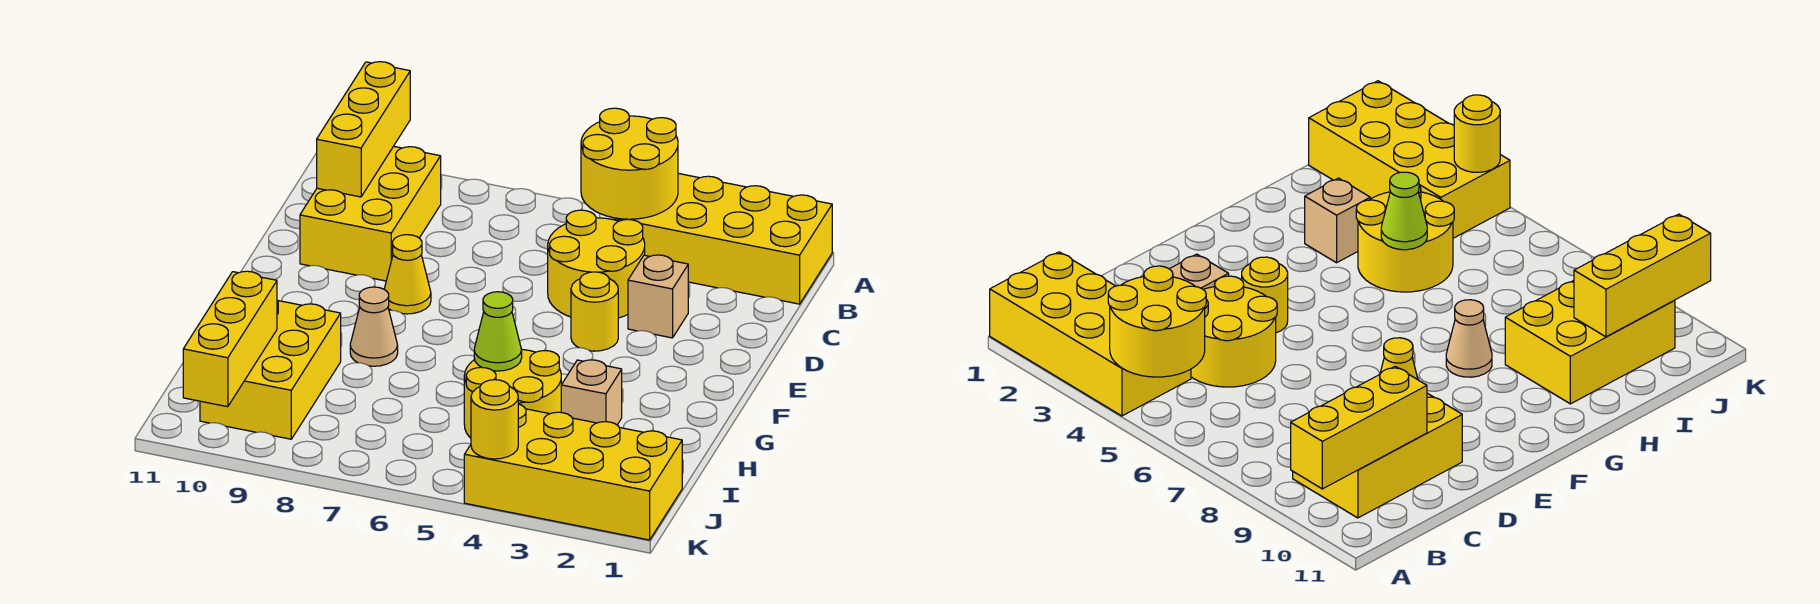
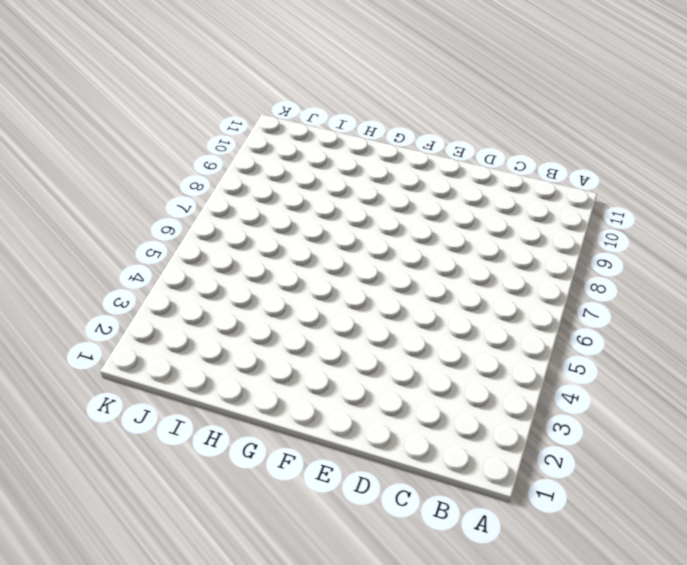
none -> yellow brick A1:B4 level 1
none -> yellow brick B9:D10 level 1
none -> yellow round brick C4:D5 level 1

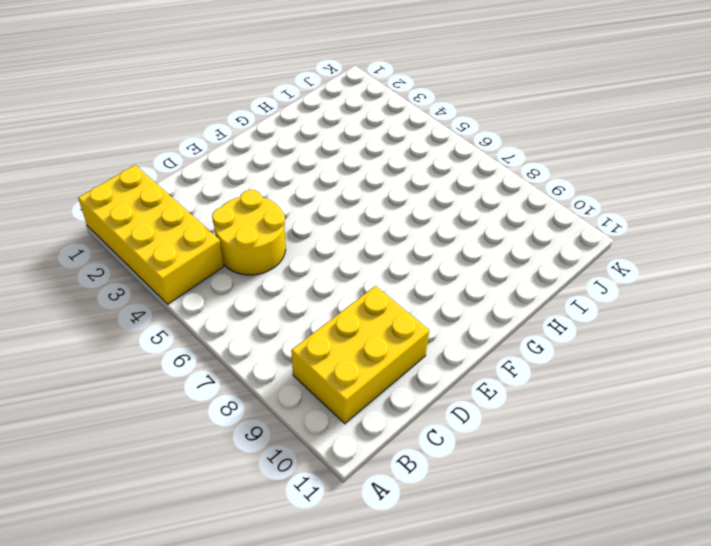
none -> tan brick D3 level 1
none -> yellow round brick E4 level 1
none -> yellow cone E8 level 1

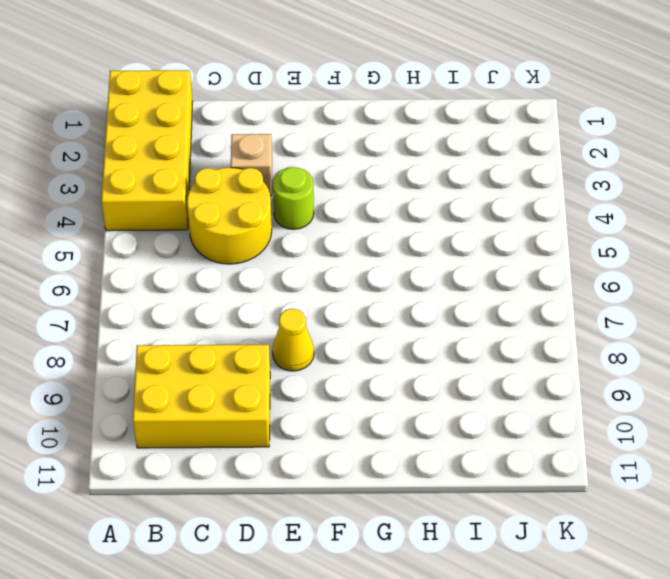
lime round brick E4 level 1 -> yellow round brick E4 level 1
none -> tan cone G8 level 1
none -> tan brick H3 level 1
none -> yellow round brick H4:I5 level 1

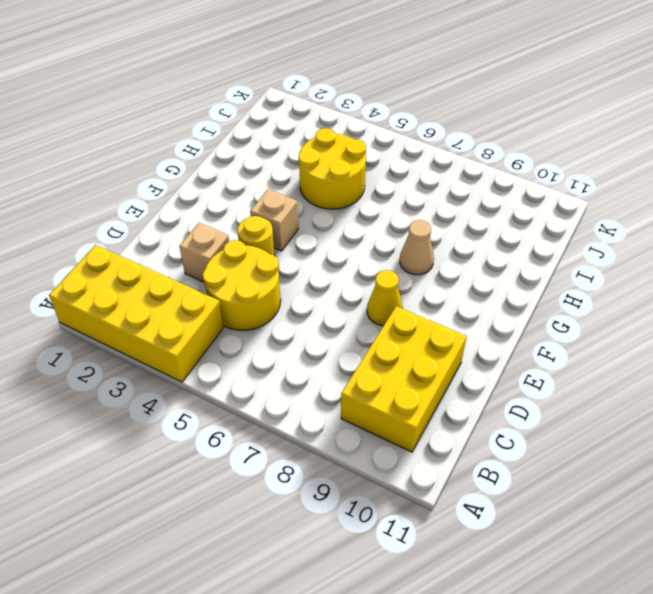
tan brick F4 level 1 -> tan brick H3 level 1
none -> yellow brick H9:J10 level 1
none -> yellow brick J1:K4 level 1
none -> yellow round brick A4:B5 level 2

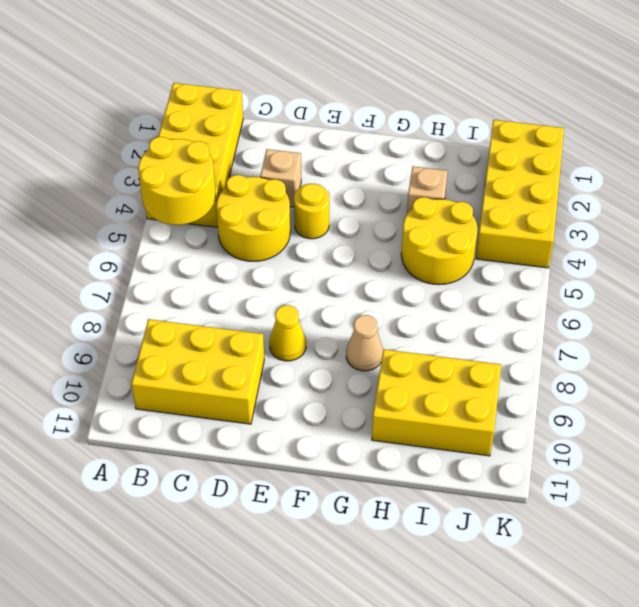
none -> yellow brick A10:C10 level 2
none -> lime cone H5 level 2
none -> yellow brick I10:K10 level 2

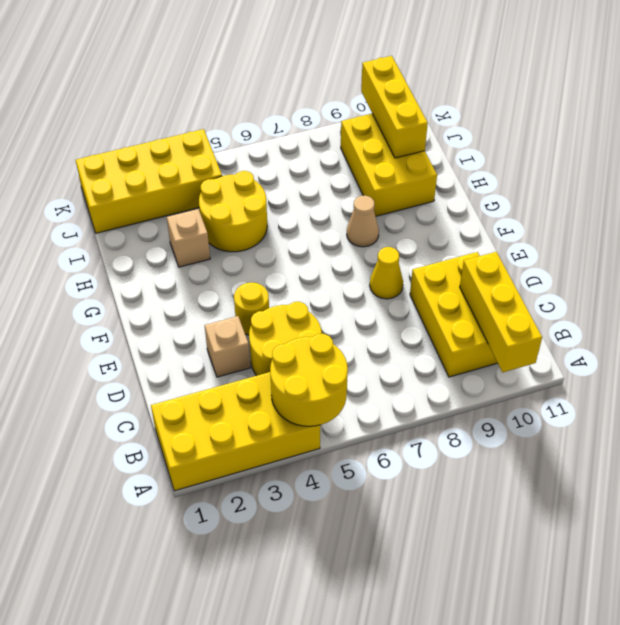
none -> lime cone H5 level 2
none -> yellow round brick K4 level 2

